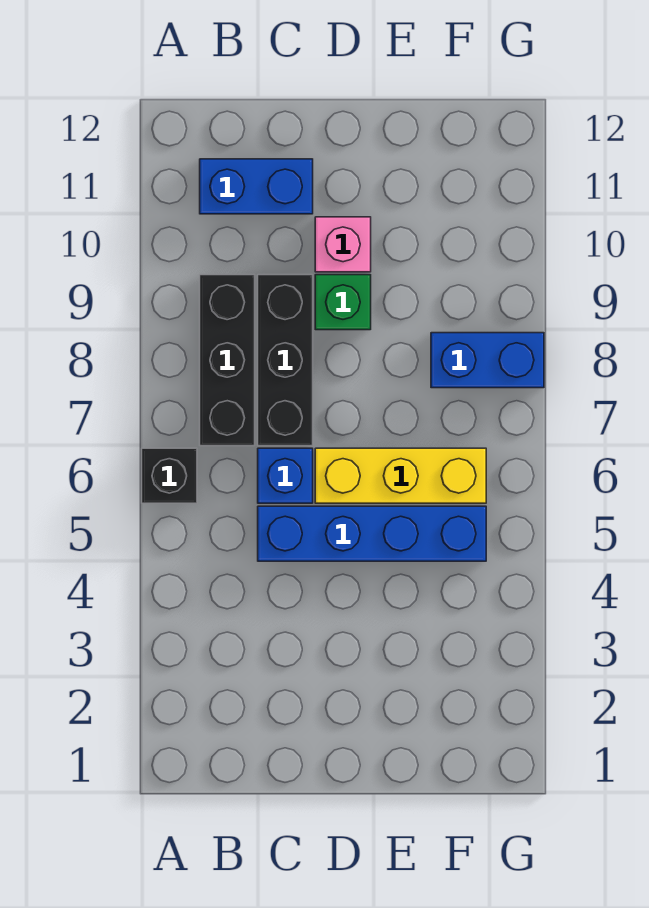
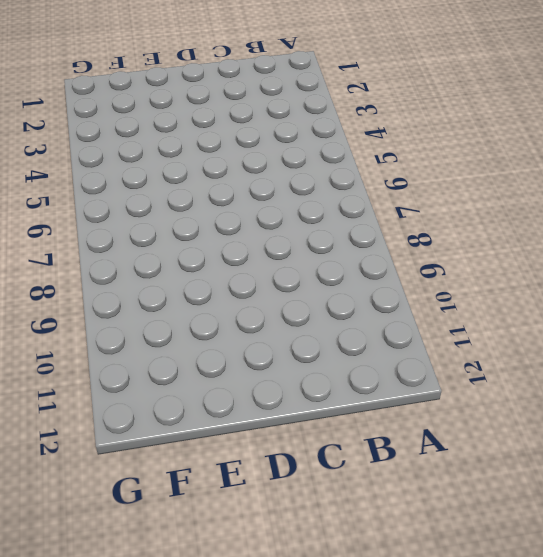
none -> black brick A6 level 1
none -> black brick B7:B9 level 1

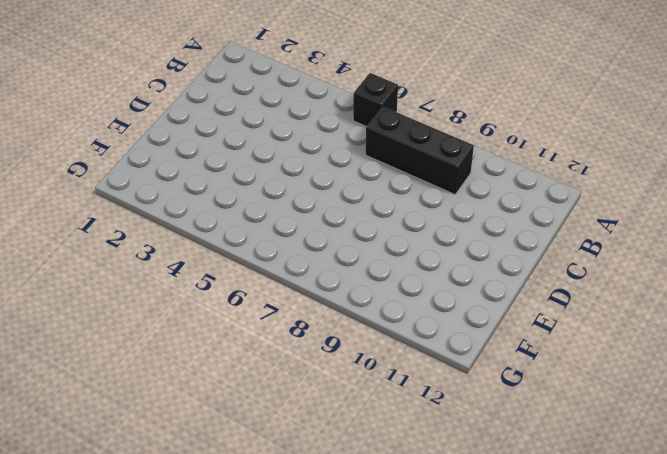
none -> blue brick B11:C11 level 1
none -> blue brick C5:F5 level 1

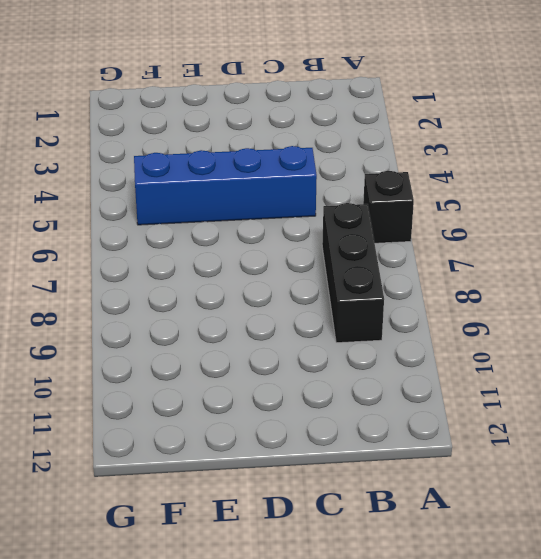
none -> blue brick B11:C11 level 1
none -> blue brick C6 level 1

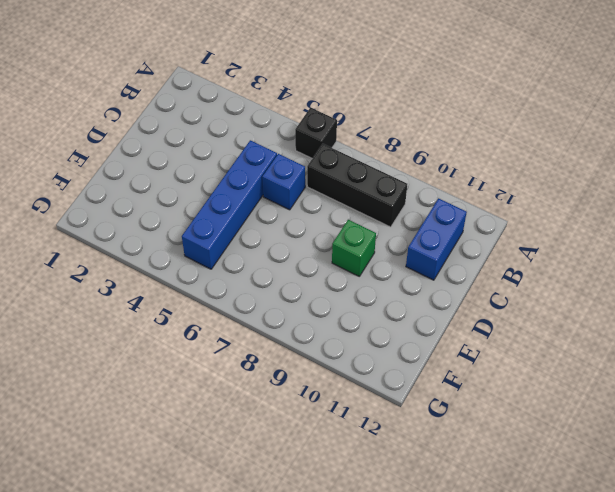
none -> black brick C7:C9 level 1
none -> yellow brick D6:F6 level 1

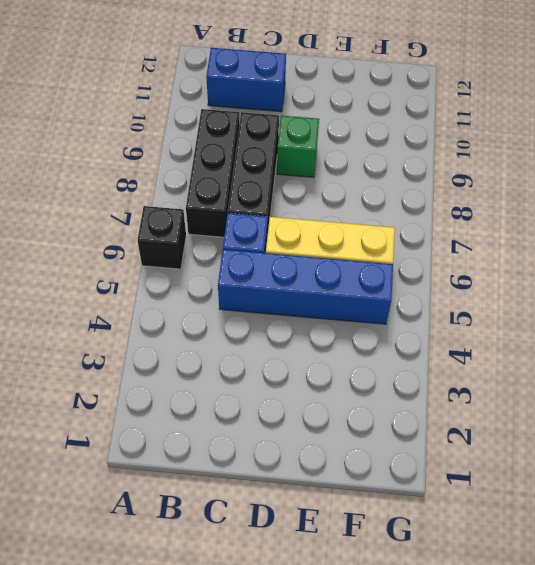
none -> pink brick D10 level 1
none -> blue brick F8:G8 level 1

